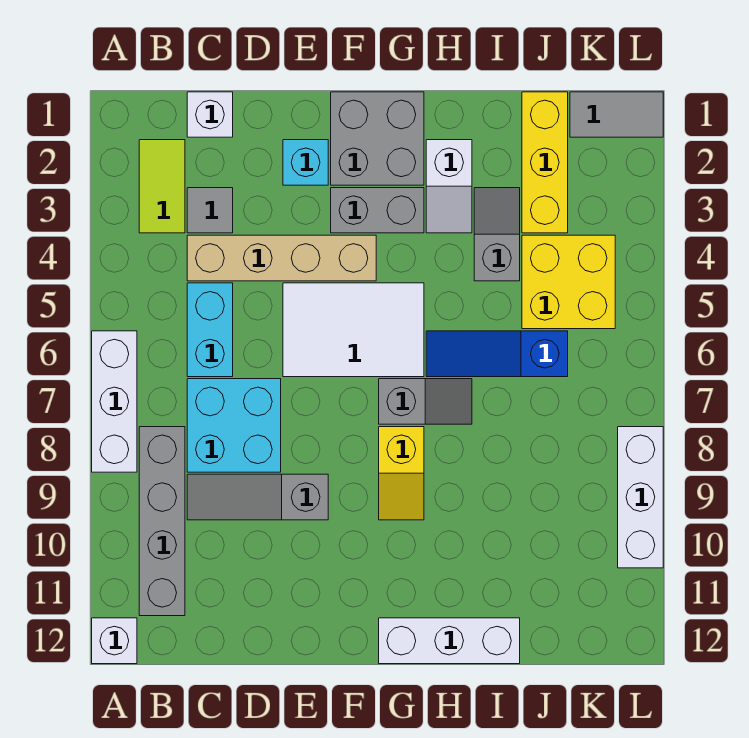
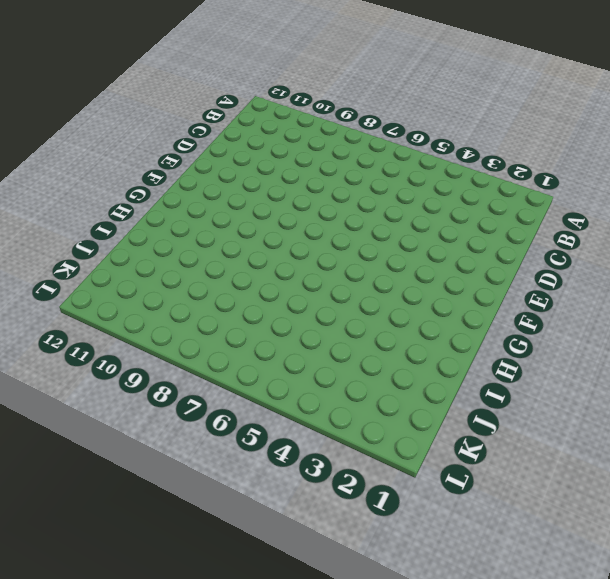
none -> white brick A6:A8 level 1
none -> white brick A12 level 1
none -> lime tile B2:B3 level 1

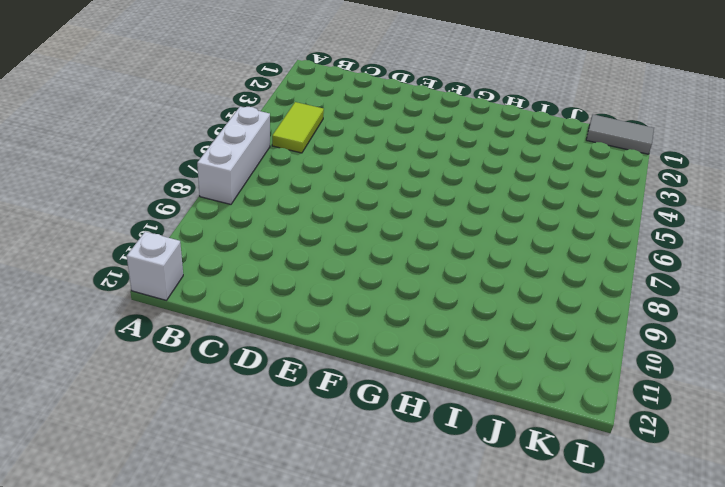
lime tile B4:B5 level 1 -> lime tile B2:B3 level 1
none -> grey brick B8:B11 level 1
none -> white brick C1 level 1
none -> grey tile C3 level 1

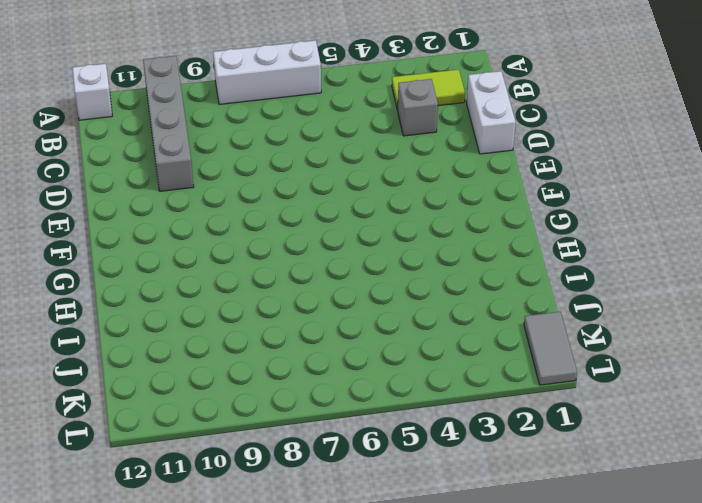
grey brick A10:D10 level 1 -> grey brick B8:B11 level 1
white brick C1:D1 level 1 -> white brick C1 level 1
grey brick C3 level 1 -> grey tile C3 level 1
none -> tan brick C4:F4 level 1
none -> cyan brick C5:C6 level 1
none -> cyan brick C7:D8 level 1

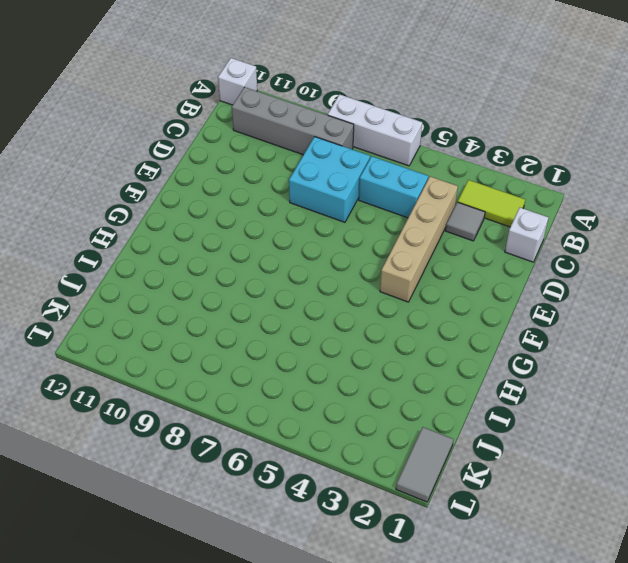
none -> grey slope C9:E9 level 1 top E
none -> cyan brick E2 level 1
none -> white tile E5:G6 level 1

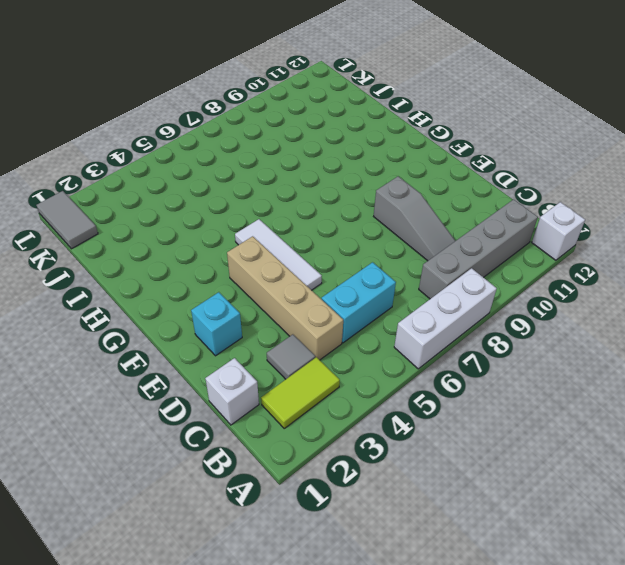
white tile E5:G5 level 1 -> white tile E5:G6 level 1
none -> cyan brick C7:D8 level 1
none -> grey brick F1:G2 level 1
none -> grey brick F3:G3 level 1

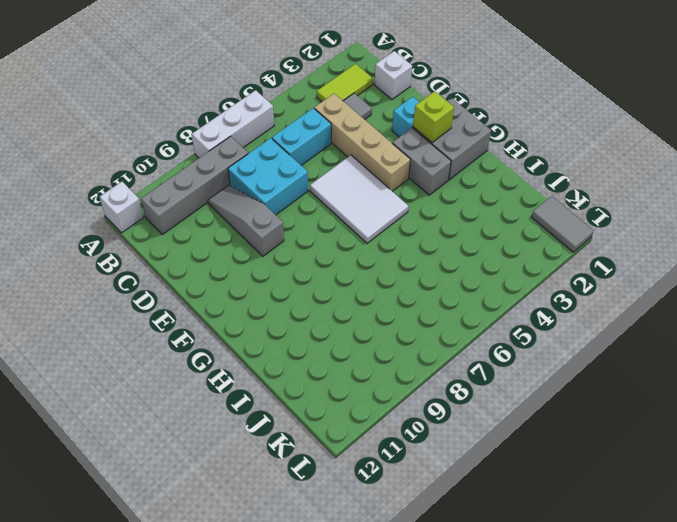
lime brick F2 level 2 -> none
none -> grey slope G7:H7 level 1 top G
none -> yellow slope G8:G9 level 1 top 8
none -> white brick G12:I12 level 1

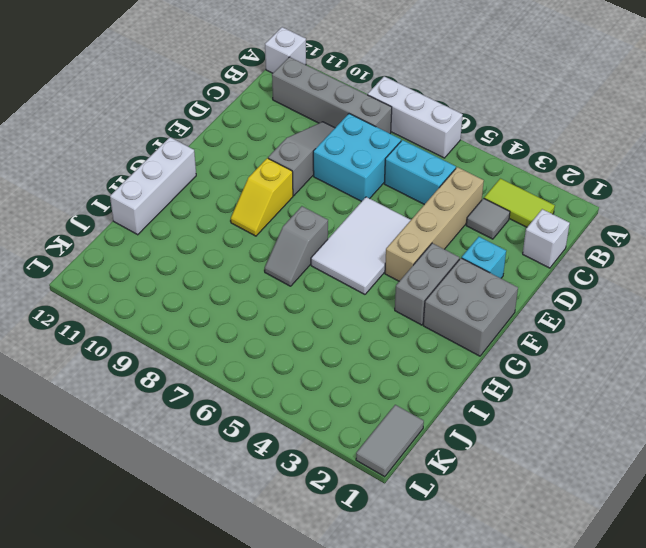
yellow slope F9:G9 level 1 top F -> yellow slope G8:G9 level 1 top 8
none -> white slope H2:H3 level 1 top 2
none -> blue slope H6:J6 level 1 top J
none -> grey slope I3:I4 level 1 top 4

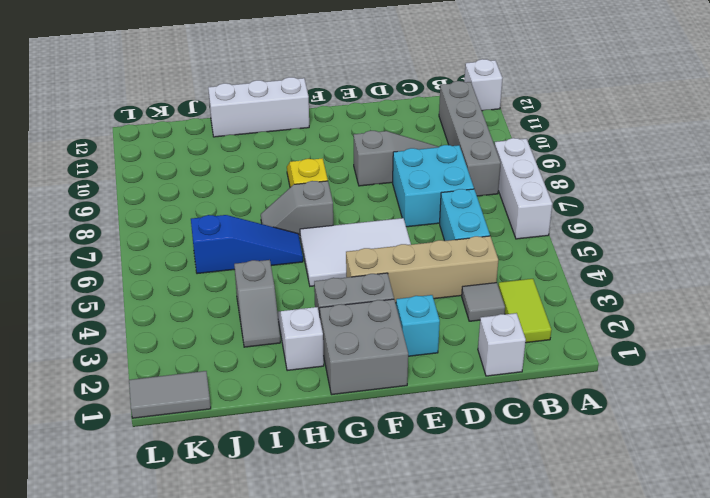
none -> yellow brick J1:J3 level 1
none -> yellow brick J4:K5 level 1
none -> white brick L8:L10 level 1

